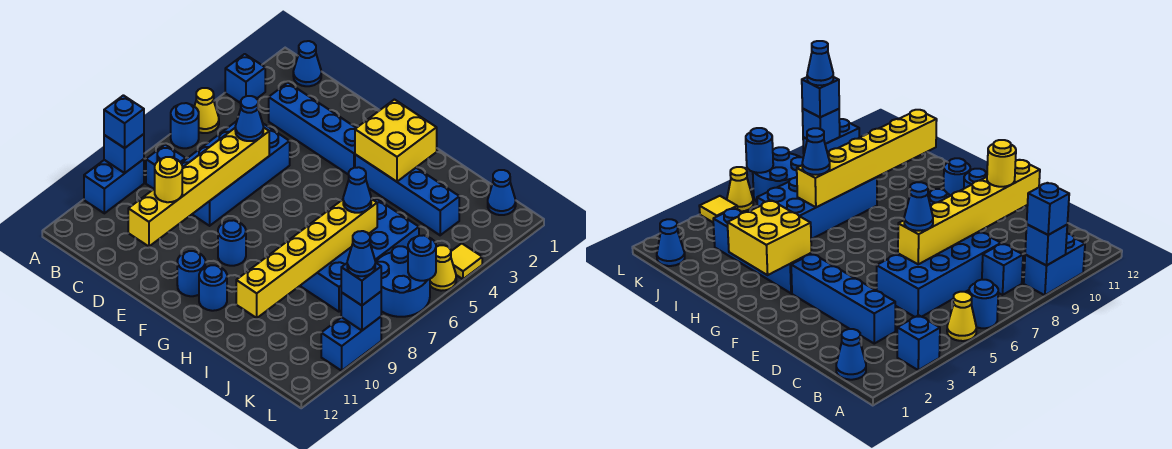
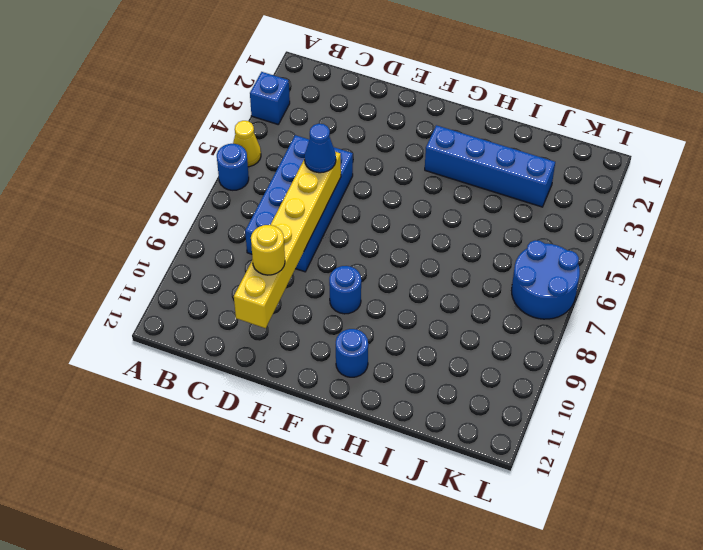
none -> blue brick A9:A10 level 1
none -> blue cone B1 level 1
none -> blue brick B8 level 1
none -> blue brick C3:F3 level 1

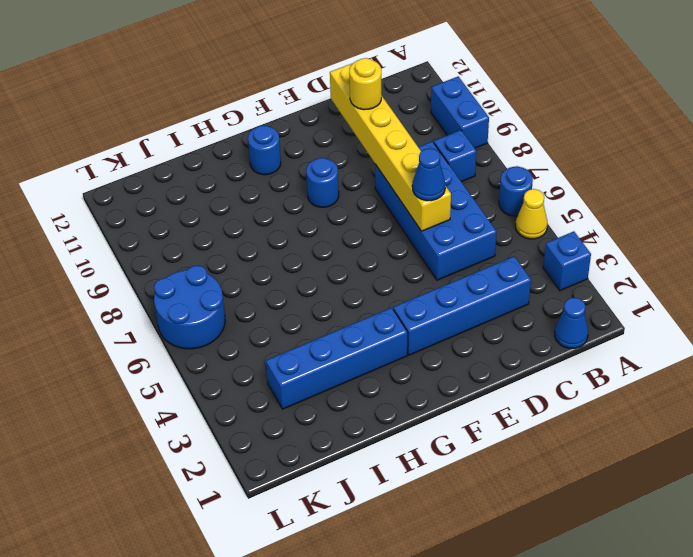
none -> blue round brick F11 level 1
none -> blue brick I5:J8 level 1
none -> blue cone K1 level 1
none -> yellow tile L4 level 1

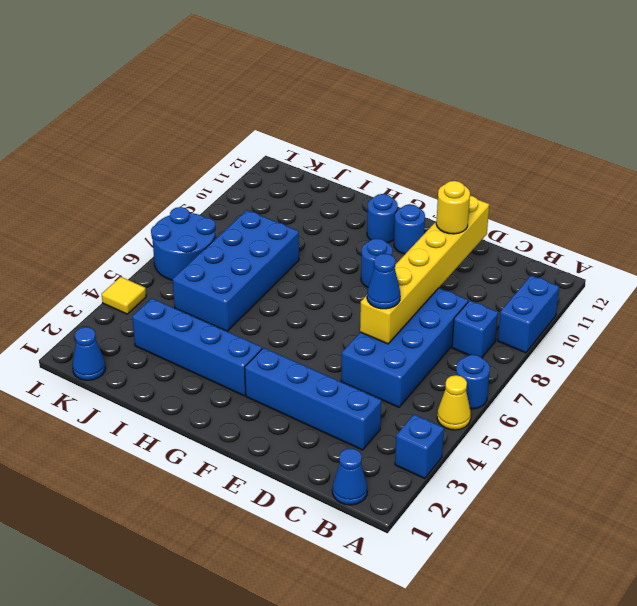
none -> yellow cone L5 level 1
none -> blue brick L9:L10 level 1
none -> blue brick A9 level 2
none -> yellow brick G2:H3 level 2

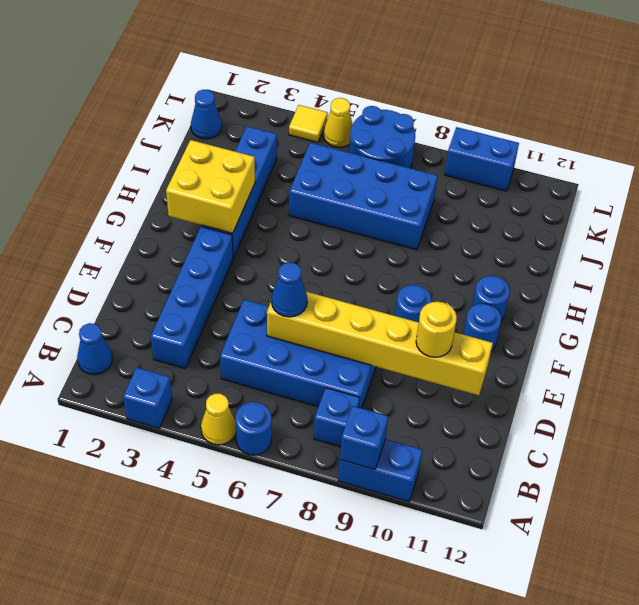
none -> yellow brick I6:I11 level 2
none -> blue round brick L6 level 2
none -> blue brick L9 level 2
none -> blue brick A9 level 3

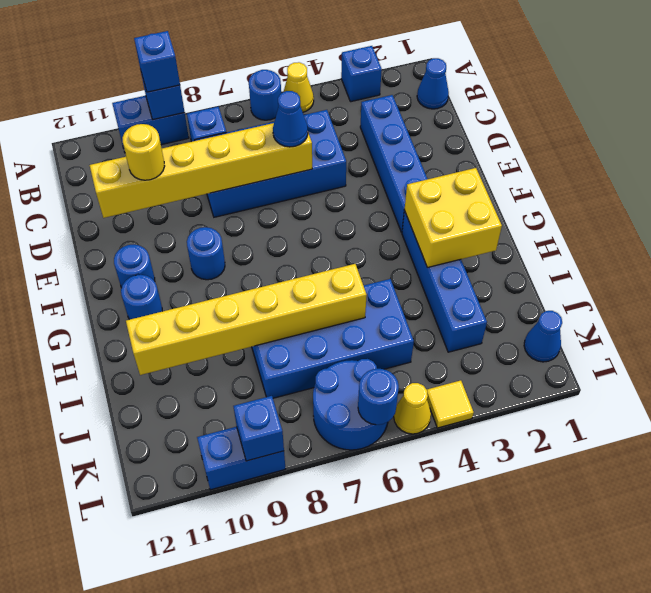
none -> blue cone I6 level 3
none -> blue brick L9 level 3
none -> blue cone L9 level 4

